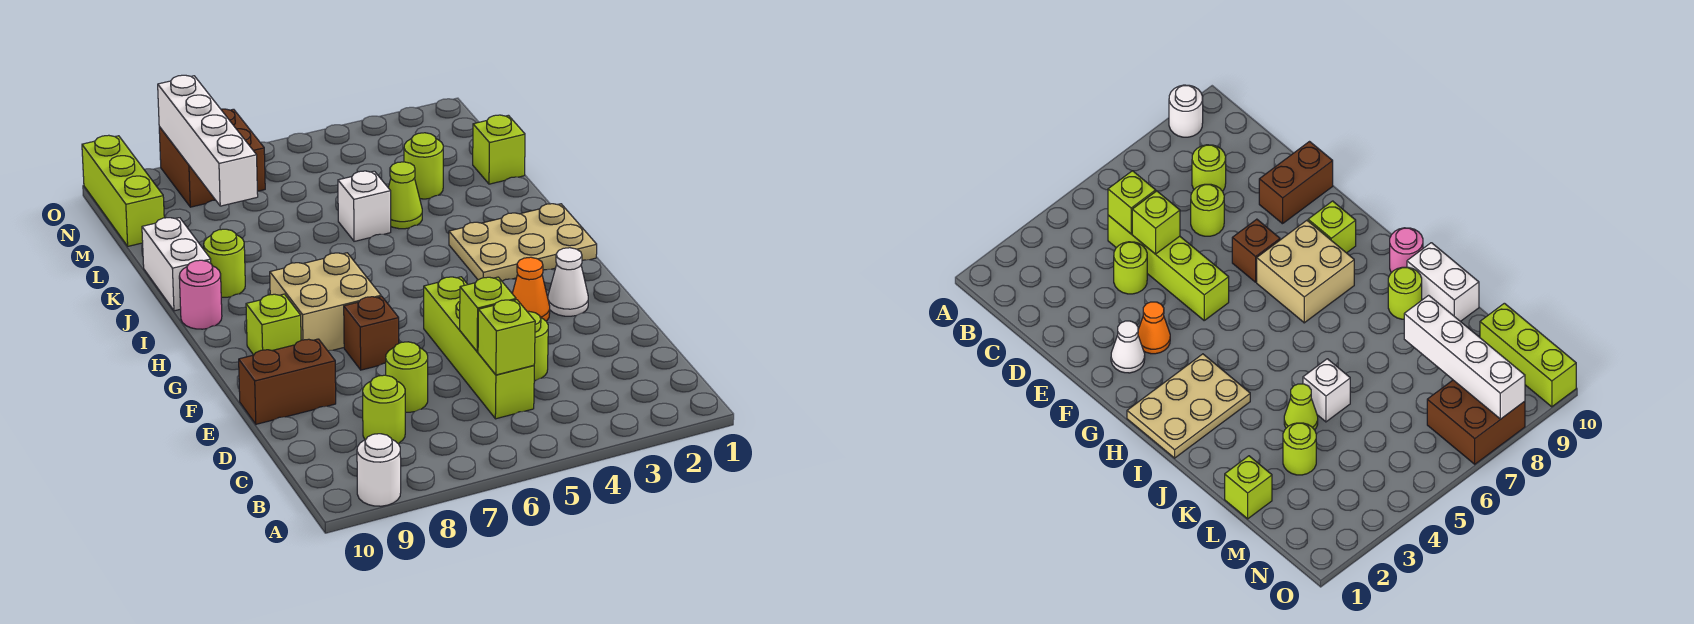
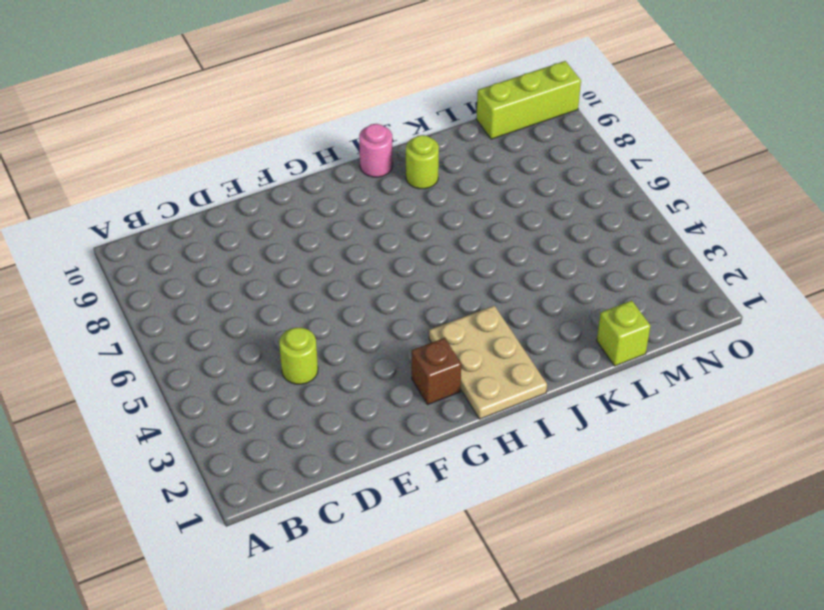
brown brick G2 level 1 -> brown brick F7 level 1
none -> white round brick A9 level 1
none -> lime brick C5:F5 level 1
none -> lime round brick C8 level 1

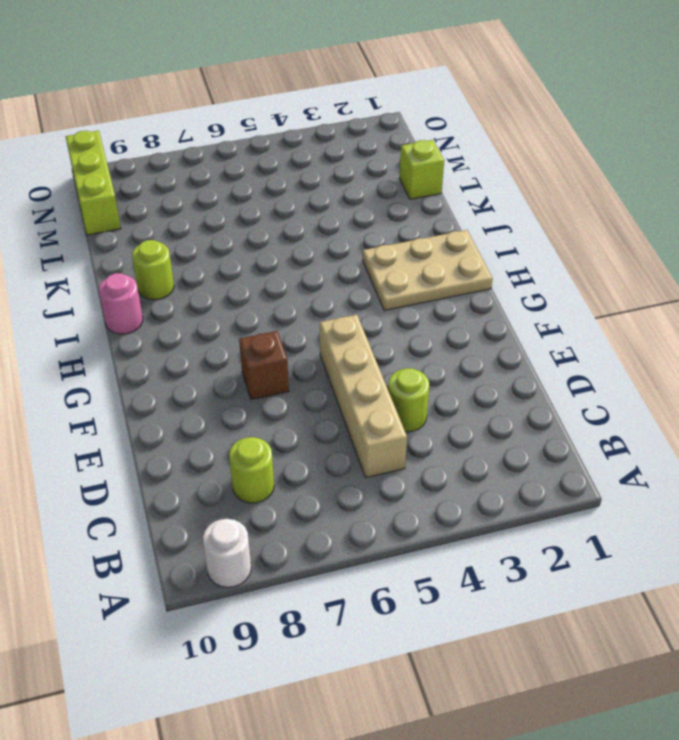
tan brick C5:F5 level 1 -> lime brick C5:F5 level 1
none -> lime round brick D7 level 1
none -> brown brick E9:E10 level 1
none -> white cone F2 level 1

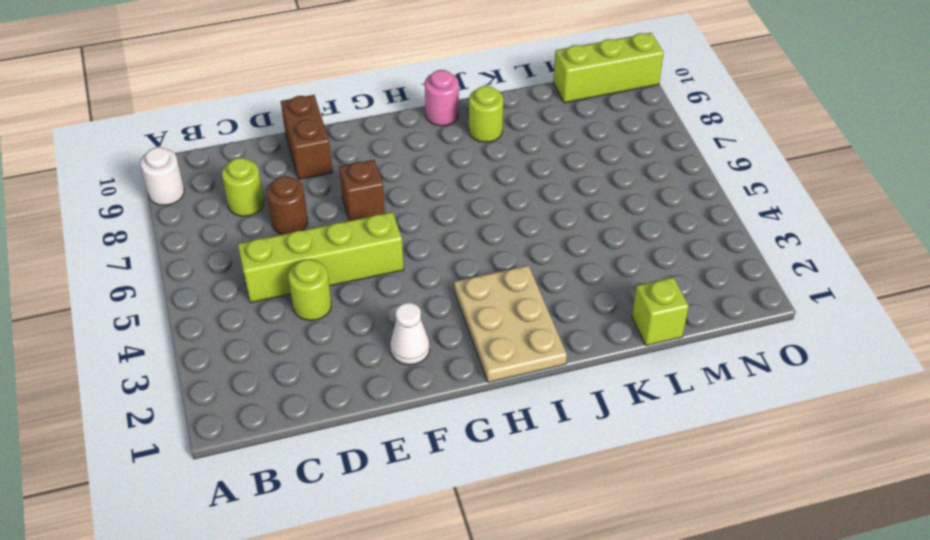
brown round brick D7 level 1 -> lime round brick D7 level 1
none -> orange cone F3 level 1
none -> tan brick G7:H8 level 1
none -> lime brick G9 level 1

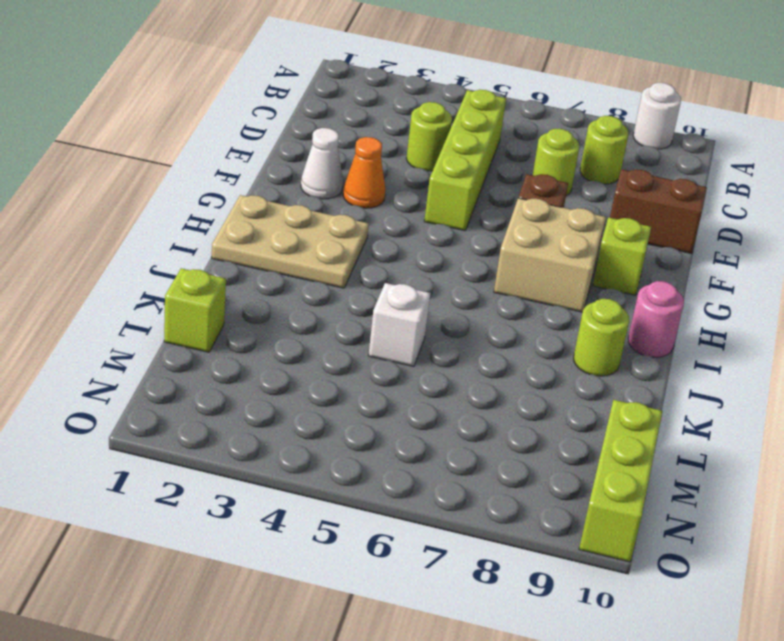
none -> white brick J10:K10 level 1
none -> lime cone K4 level 1
none -> lime round brick L3 level 1

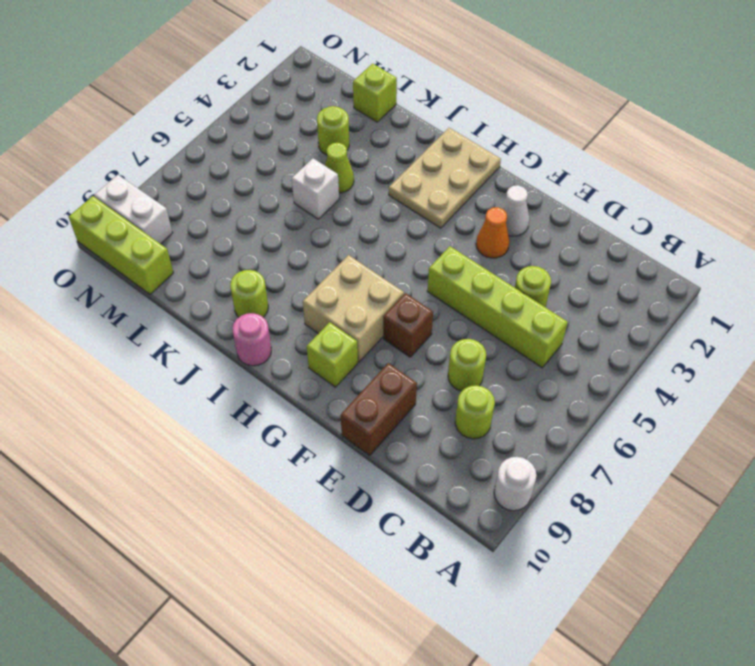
white brick N9:O9 level 1 -> white brick J10:K10 level 1
none -> brown brick N7:O8 level 1
none -> lime brick C5 level 2
none -> lime brick D5 level 2

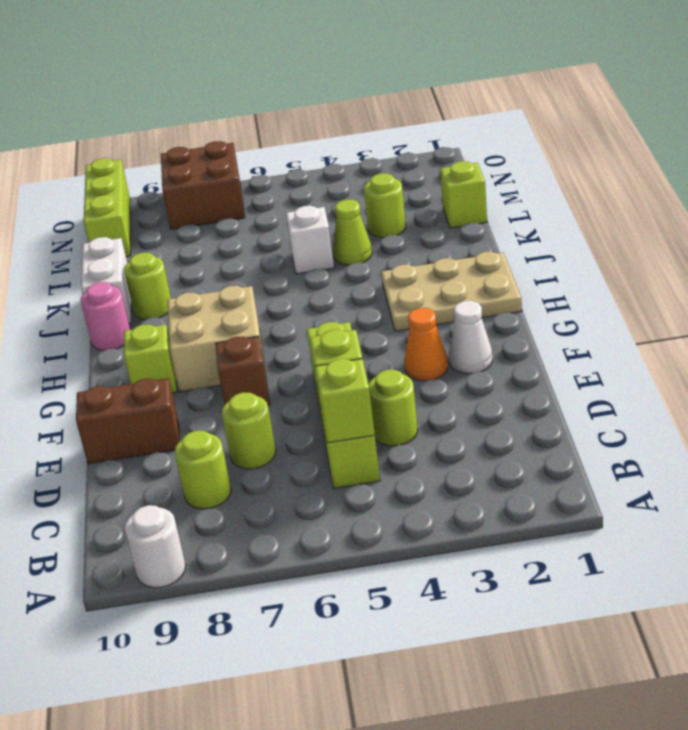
none -> white brick L8:O8 level 2

